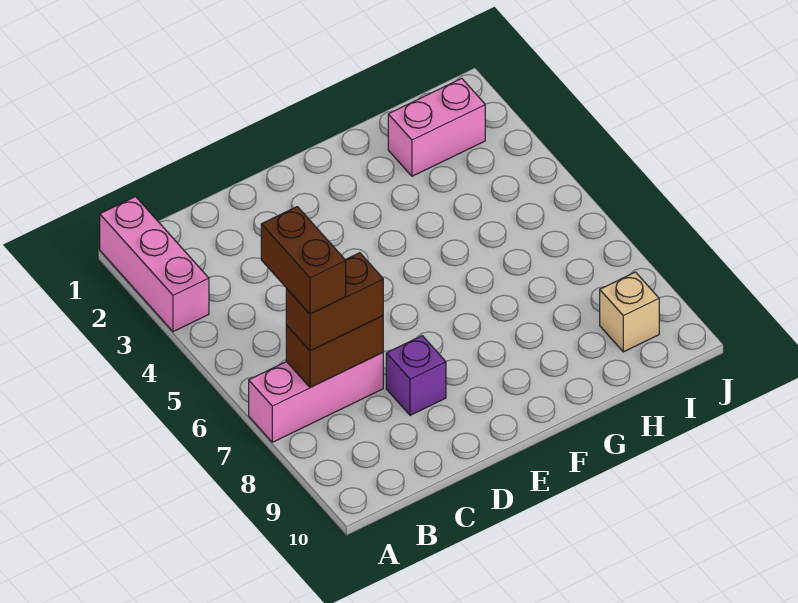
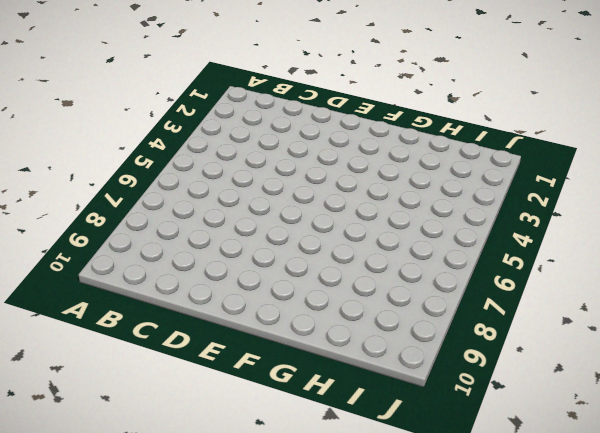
none -> pink brick A1:A3 level 1
none -> pink brick A7:C7 level 1

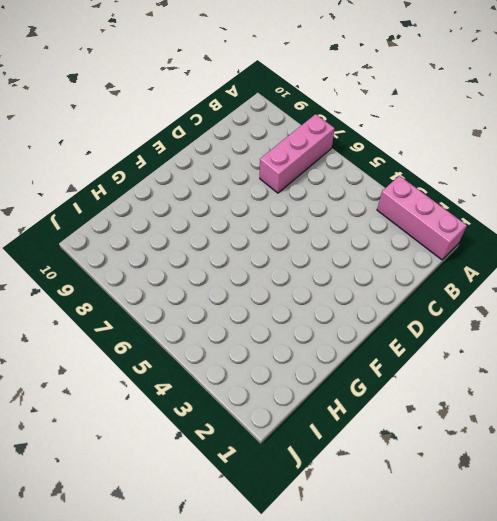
none -> purple brick D8 level 1
none -> pink brick H2:I2 level 1

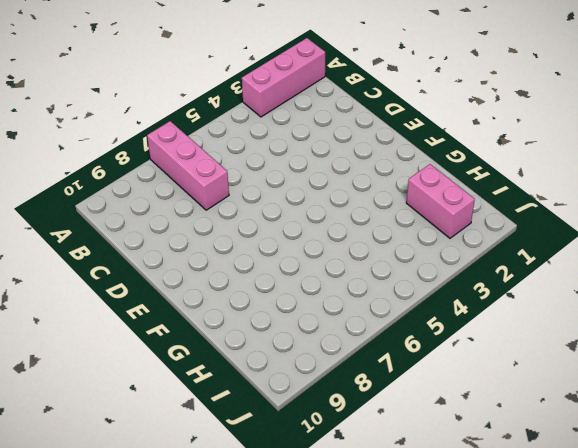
none -> purple brick D8 level 1
none -> tan brick I9 level 1

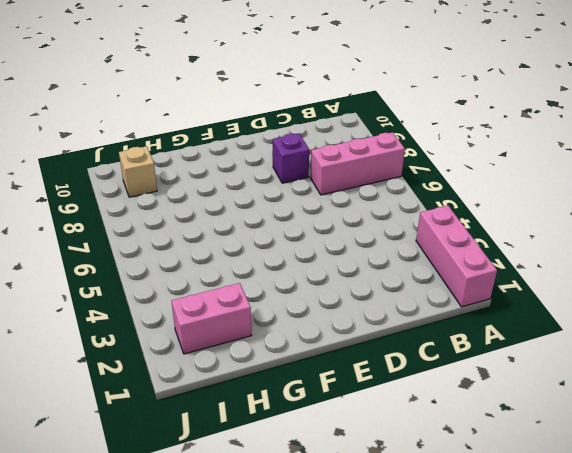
none -> brown brick B7:C7 level 2
none -> brown brick B7:C7 level 3

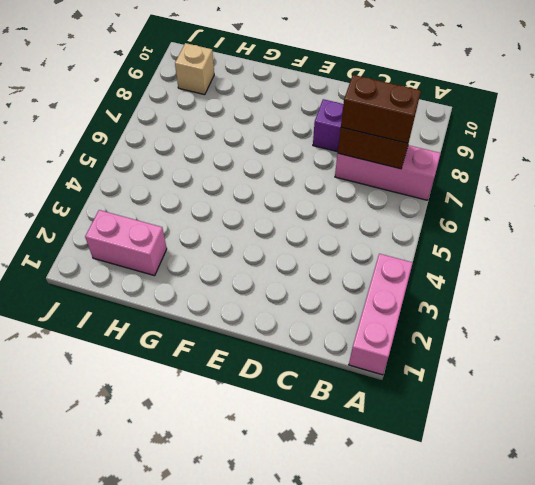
none -> brown brick B6:B7 level 4

